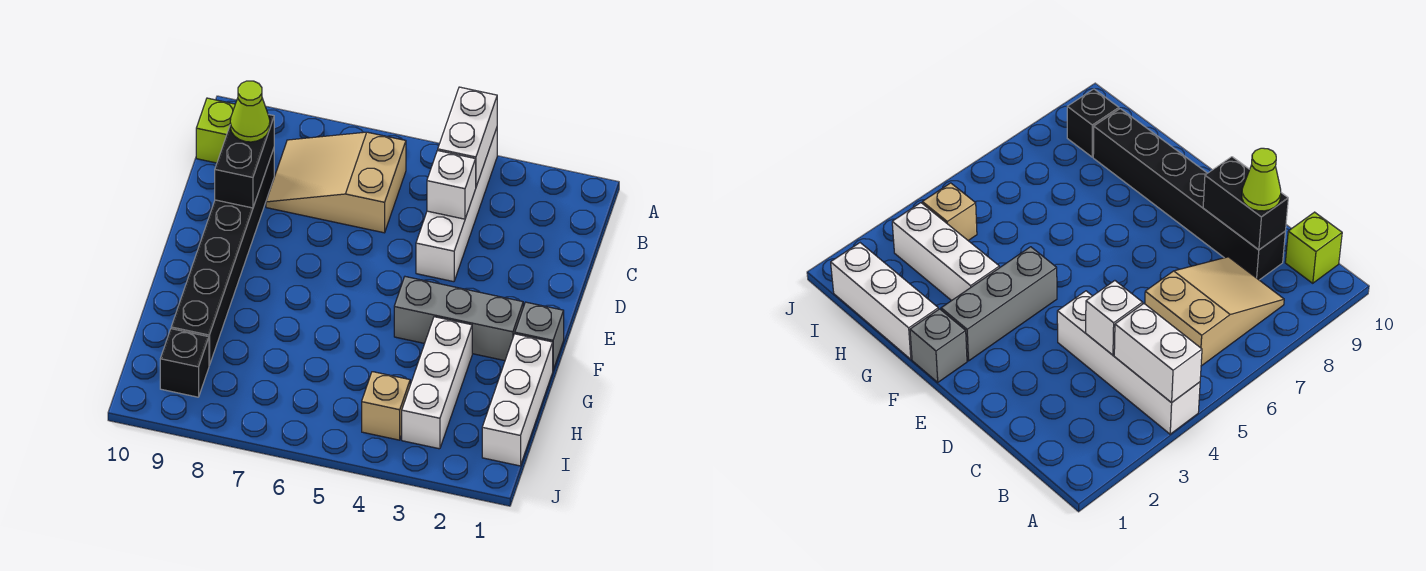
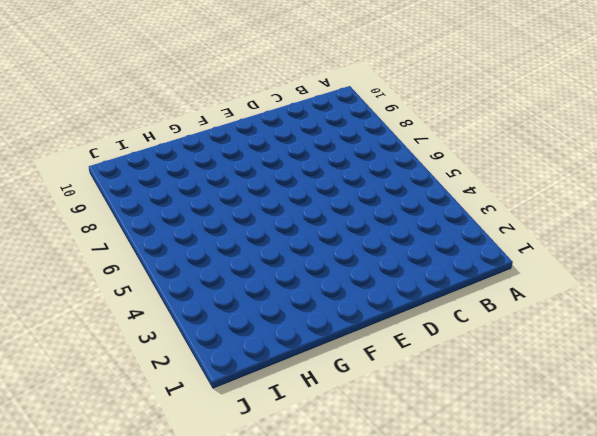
none -> white brick A4:D4 level 1
none -> tan slope B6:C8 level 1 top 6
none -> lime brick B10 level 1

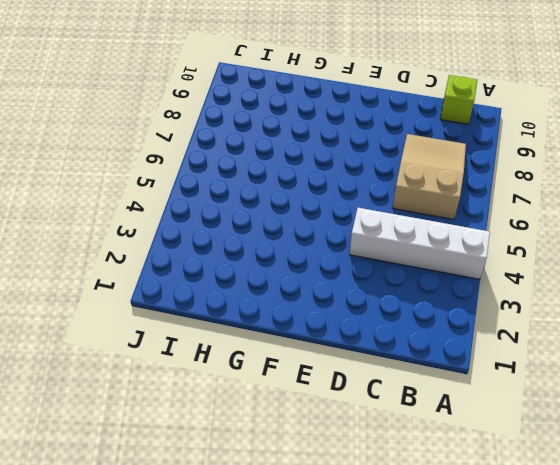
none -> black brick C9:H9 level 1
none -> grey brick F1 level 1
none -> grey brick F2:F4 level 1

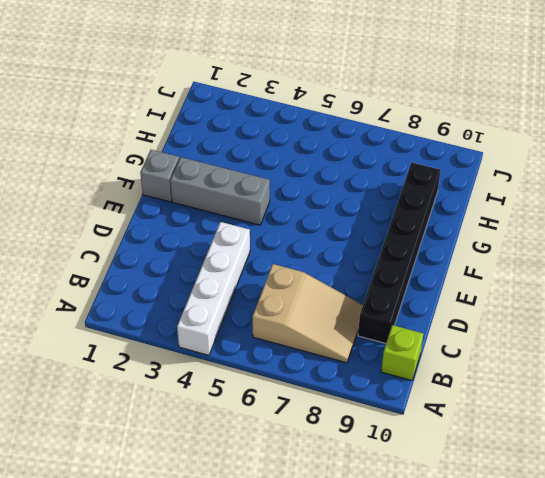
none -> white brick G1:I1 level 1
none -> white brick G3:I3 level 1
none -> tan brick I4 level 1

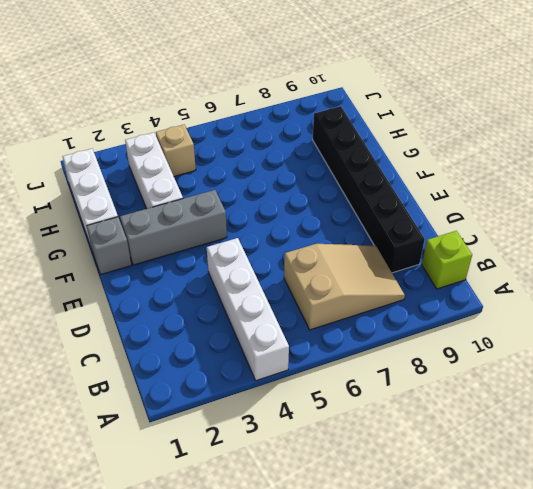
none -> black brick I9 level 1
none -> white brick A4:B4 level 2
none -> white brick C4 level 2

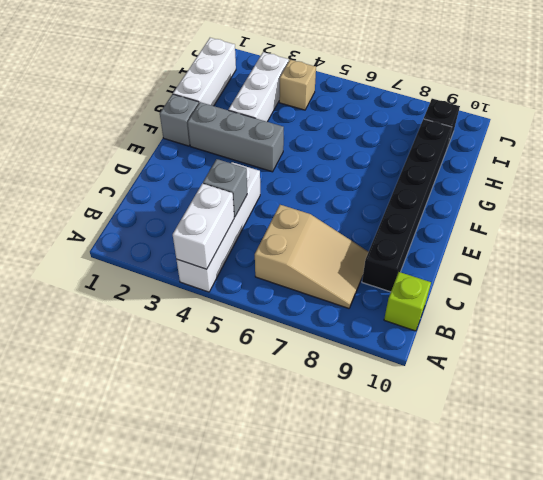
grey brick C4 level 2 -> white brick C4 level 2
none -> black brick C9:D9 level 2
none -> lime cone C9 level 3

